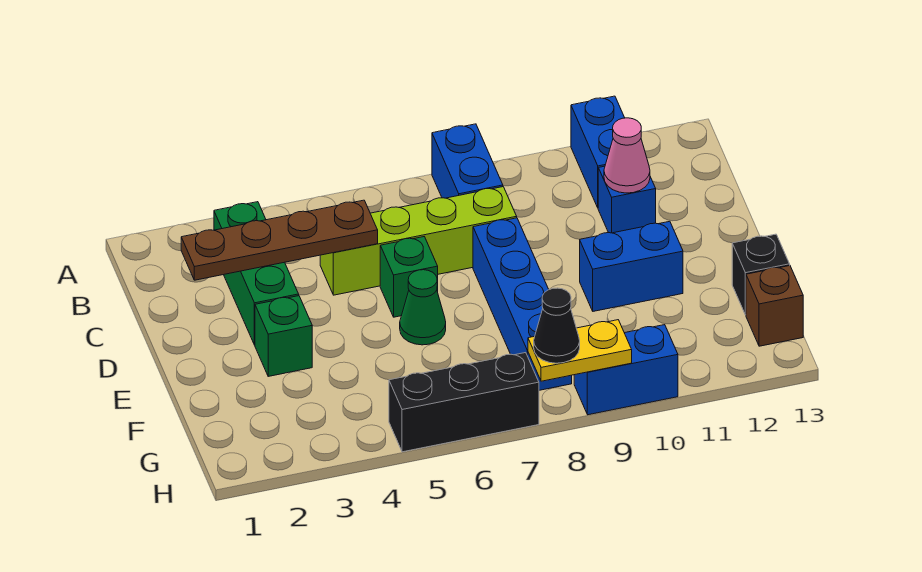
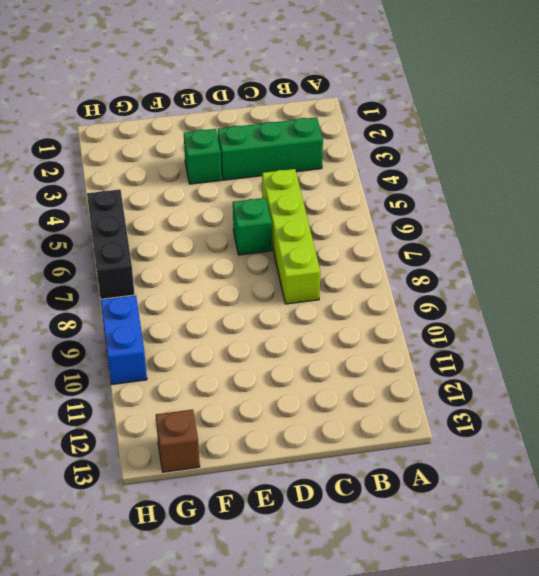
none -> blue brick A8:B8 level 1
none -> blue brick A11:B11 level 1
none -> blue brick C11 level 1

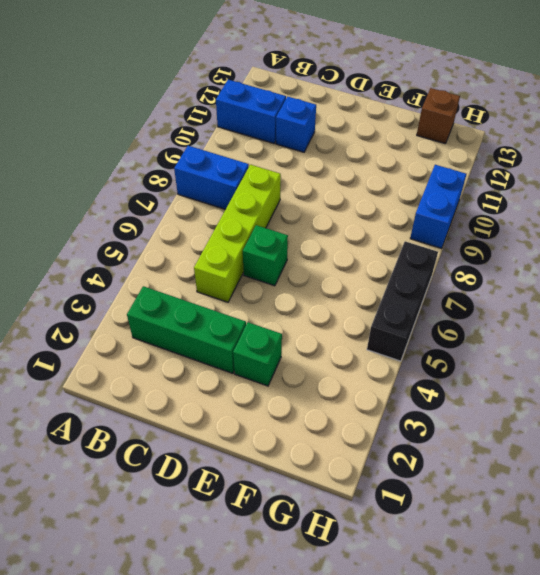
none -> blue brick D8:G8 level 1
none -> green cone E6 level 1
none -> blue brick E10:E11 level 1

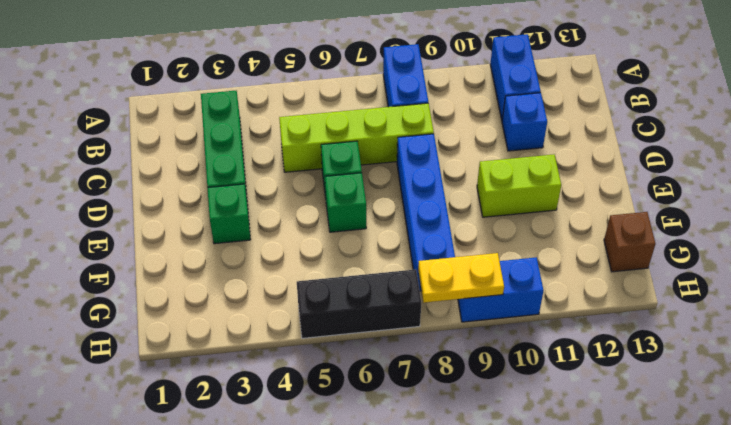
green brick E6 level 1 -> green cone E6 level 1
lime brick E10:E11 level 1 -> blue brick E10:E11 level 1
none -> black brick F13 level 1
none -> brown plate C2:C5 level 2
none -> pink cone C11 level 2

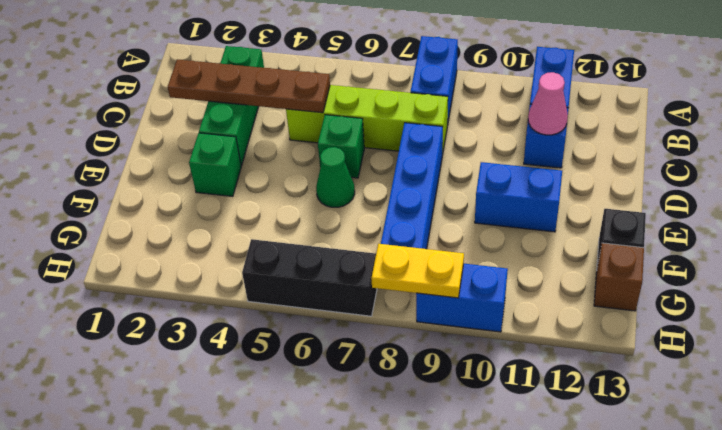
none -> black cone H8 level 3

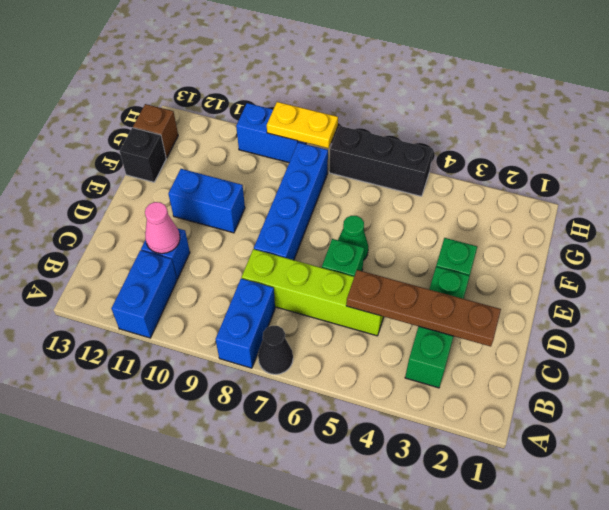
black cone A7 level 1 -> black cone H8 level 3

